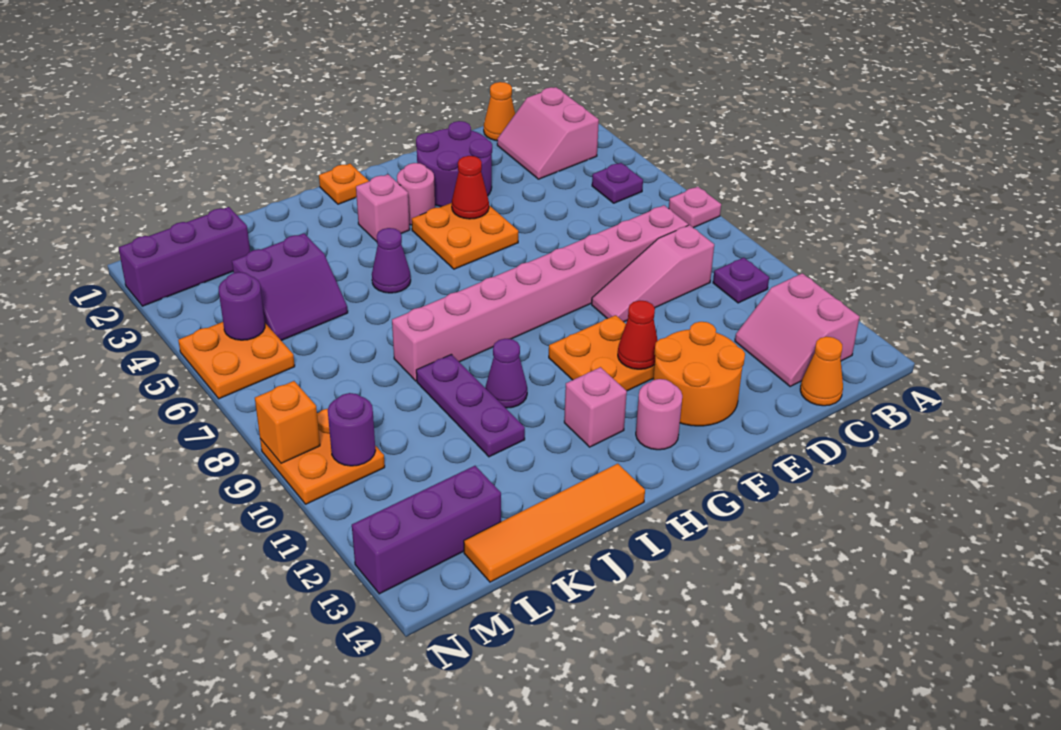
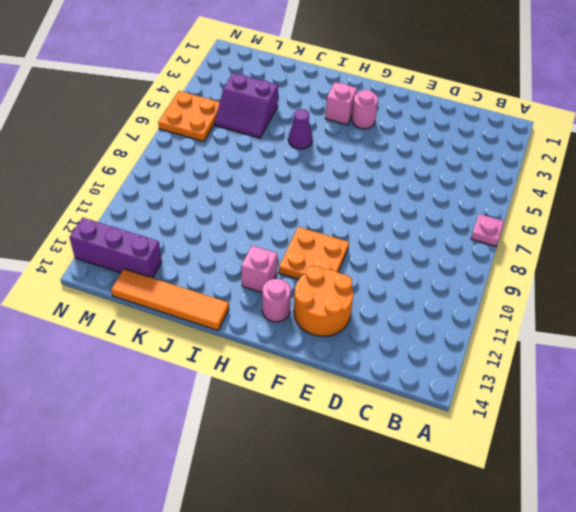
none -> pink slope B2:C3 level 1 top B
none -> purple plate B5 level 1
none -> purple plate B10 level 1
none -> pink slope B12:C13 level 1 top B

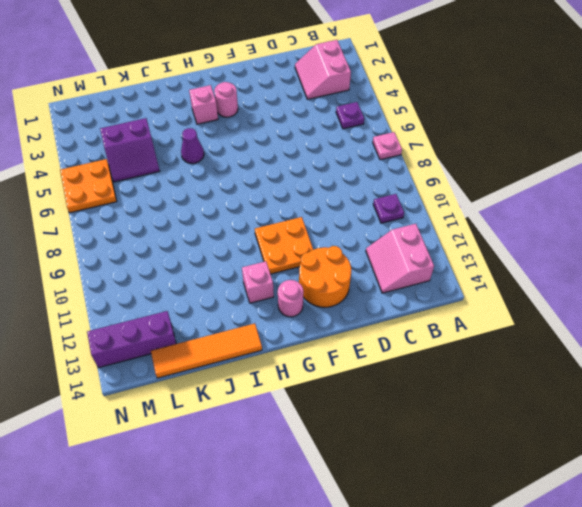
none -> orange cone C1 level 1
none -> pink brick C8:J8 level 1
none -> pink slope C9:E9 level 1 top C
none -> orange cone C14 level 1

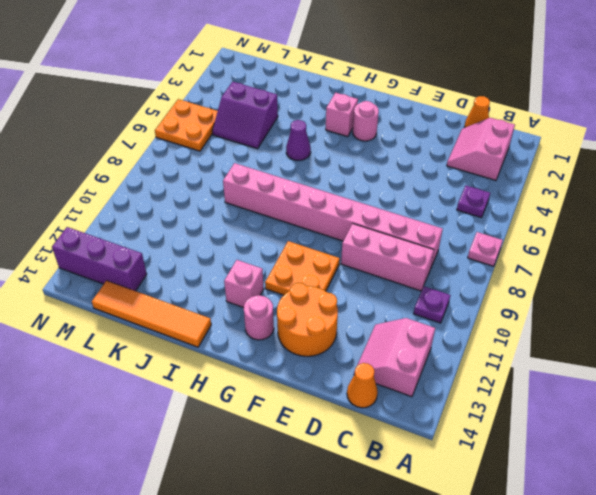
pink brick C9:E9 level 1 -> pink slope C9:E9 level 1 top C
none -> purple round brick E2:F3 level 1
none -> orange plate F4:G5 level 1
none -> orange plate H1 level 1
none -> purple cone I10 level 1

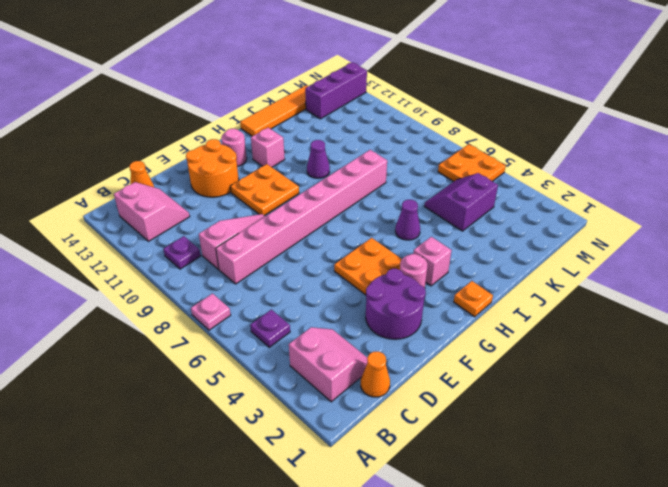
none -> purple plate J9:J11 level 1
none -> purple brick L2:N2 level 1
none -> orange plate M9:N10 level 1
none -> red cone F4 level 2

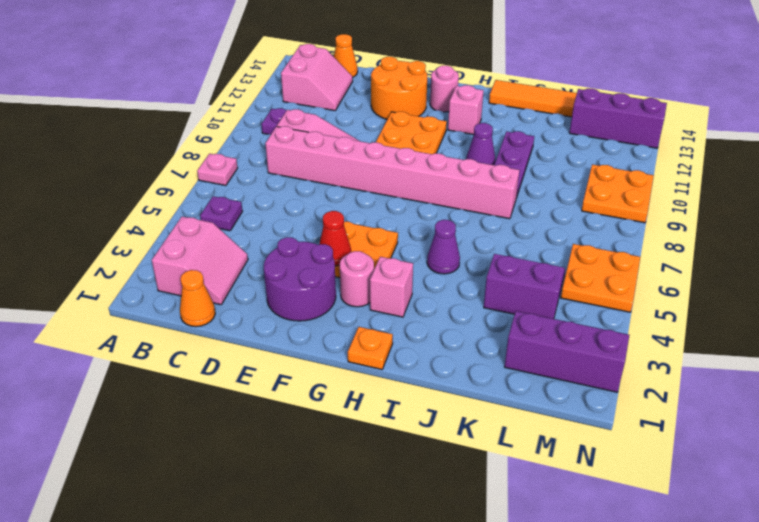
none -> red cone F11 level 2
none -> purple round brick M5 level 2
none -> purple round brick M10 level 2
none -> orange brick N9 level 2

